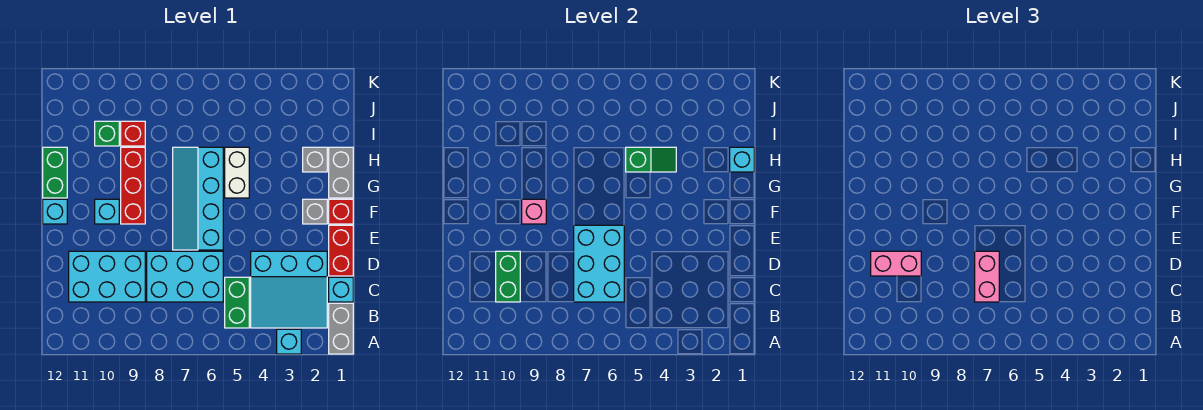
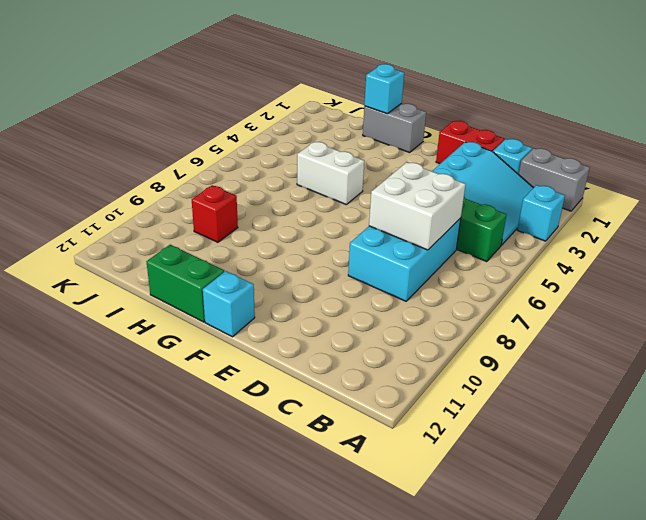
white brick C6:D7 level 2 -> cyan brick C6:E7 level 2
none -> cyan brick C9:D11 level 1
none -> cyan slope E6:H7 level 1 top 6
none -> red brick F1 level 1

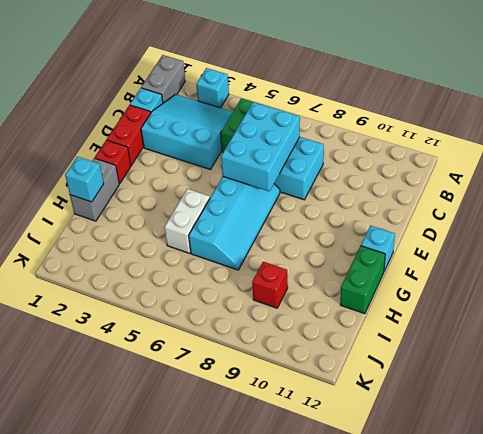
none -> cyan brick C9:D11 level 1
none -> grey brick F2 level 1
none -> red brick F9:H9 level 1

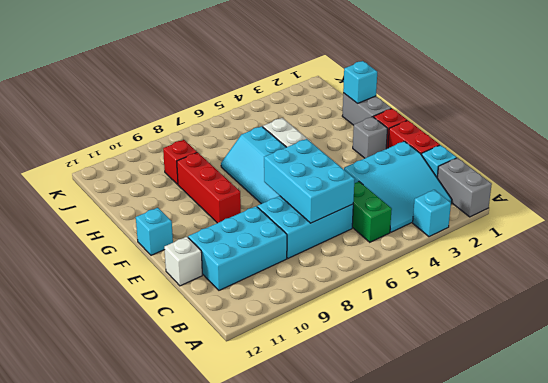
white brick D12 level 1 -> none
none -> cyan brick F10 level 1
none -> green brick G12:H12 level 1
none -> grey brick H2 level 1

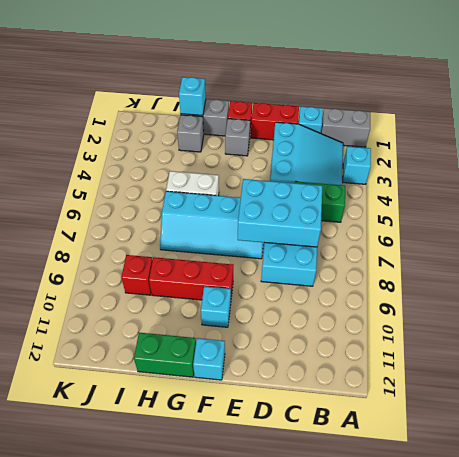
none -> cyan brick C9:D11 level 1
none -> green brick I10 level 1
none -> green brick C10:D10 level 2

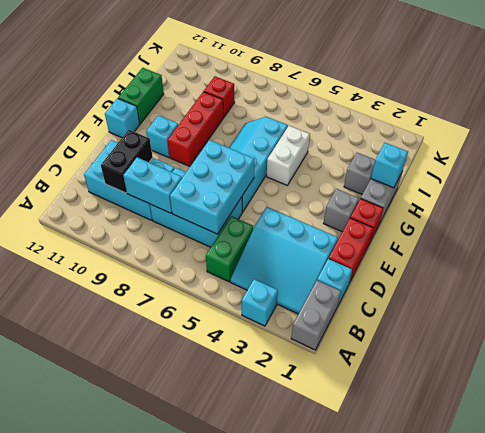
cyan brick C8:C9 level 2 -> none
black brick C10:D10 level 2 -> green brick C10:D10 level 2
none -> green brick I10 level 1
none -> pink brick F9 level 2
none -> green slope H4:H5 level 2 top 5

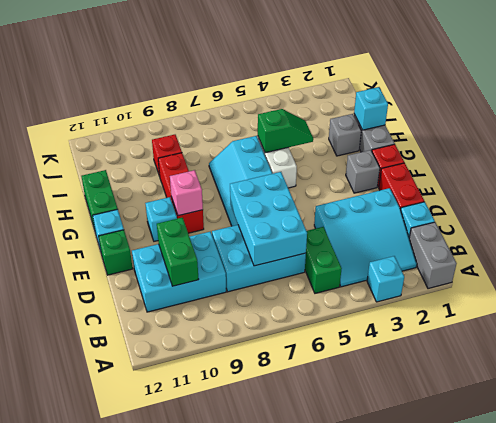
green brick E12 level 1 -> green brick I10 level 1
none -> pink brick C7:D7 level 3
none -> pink brick D10:D11 level 3

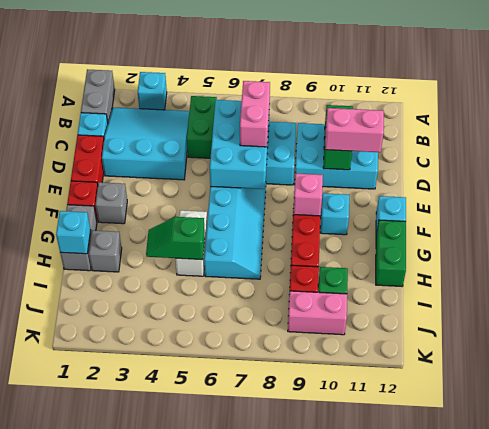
pink brick J9:J10 level 1 -> none

